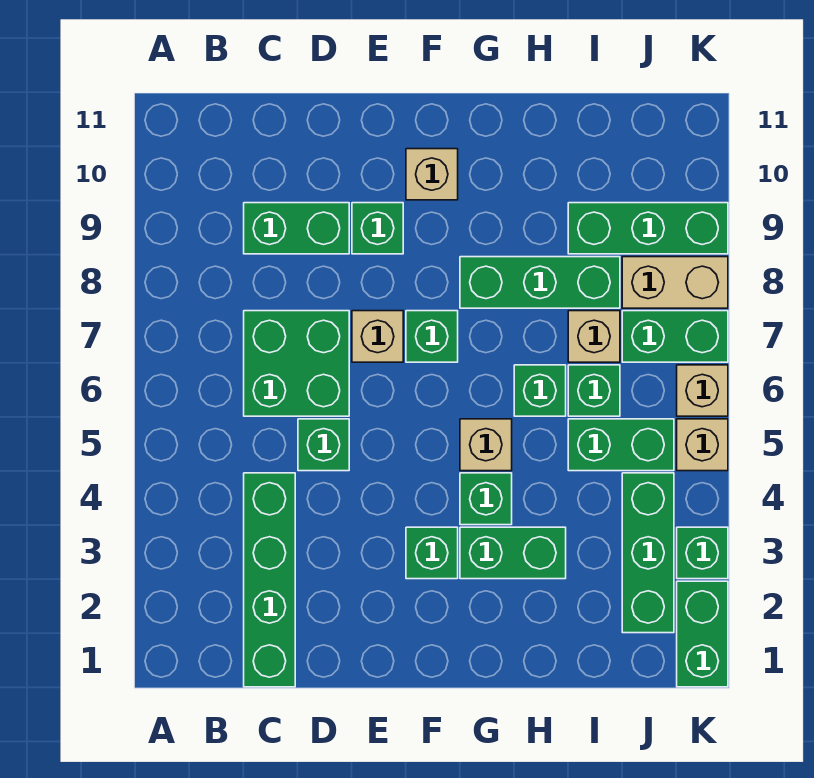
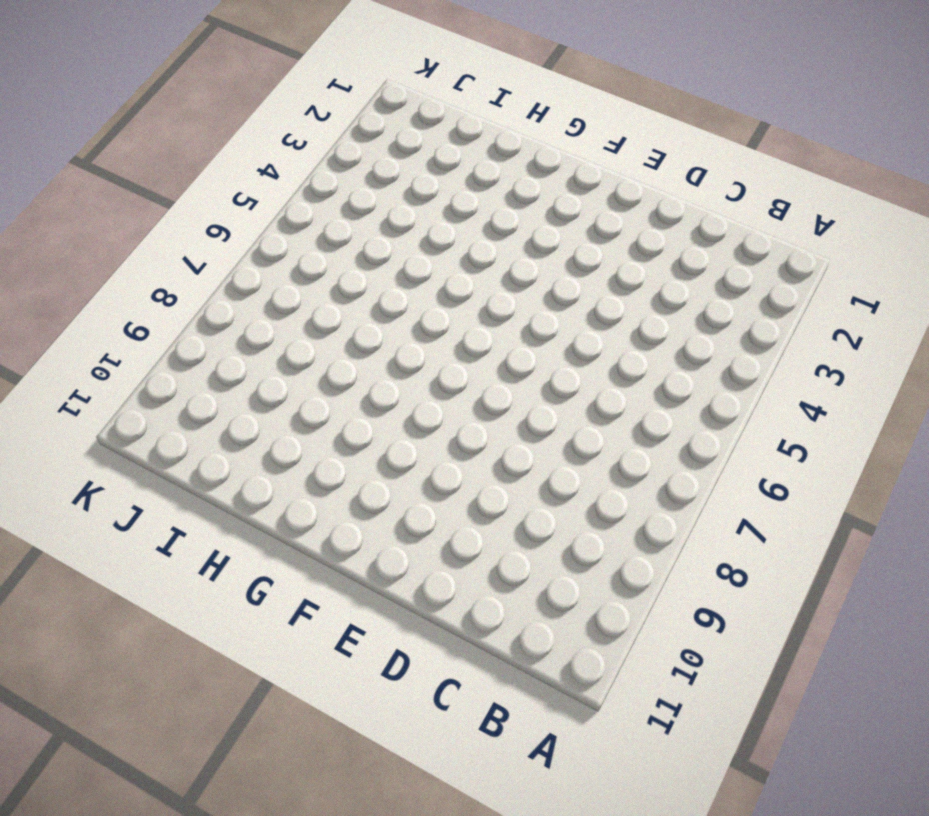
none -> green brick C1:C4 level 1
none -> green brick C6:D7 level 1
none -> green brick C9:D9 level 1

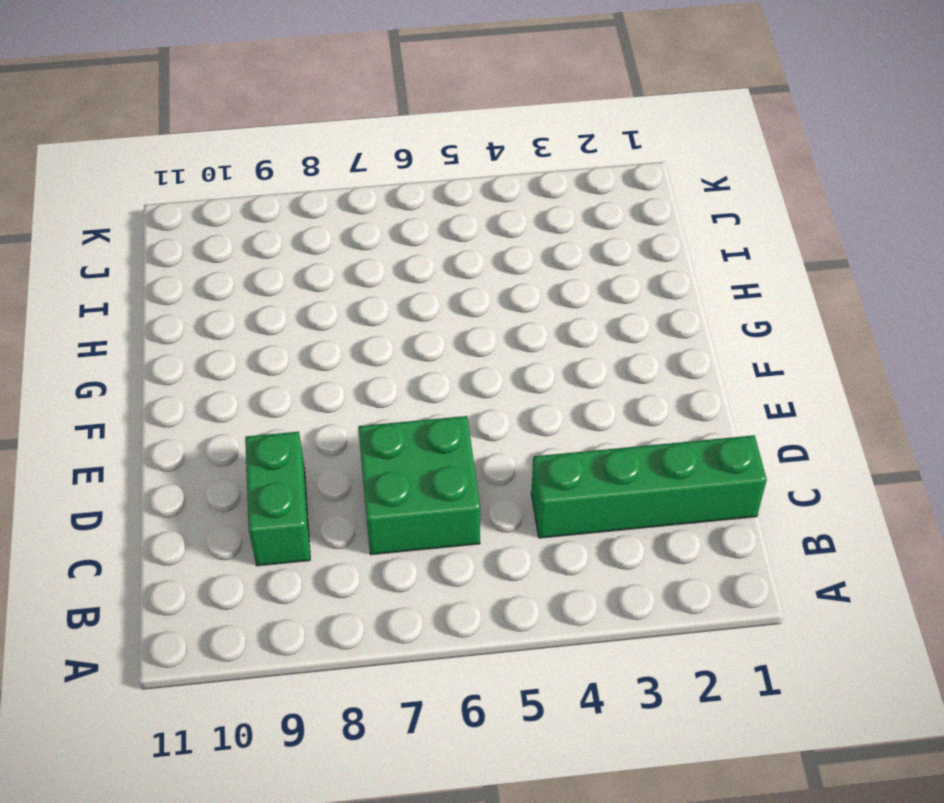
none -> green brick D5 level 1
none -> tan brick E7 level 1
none -> green brick E9 level 1

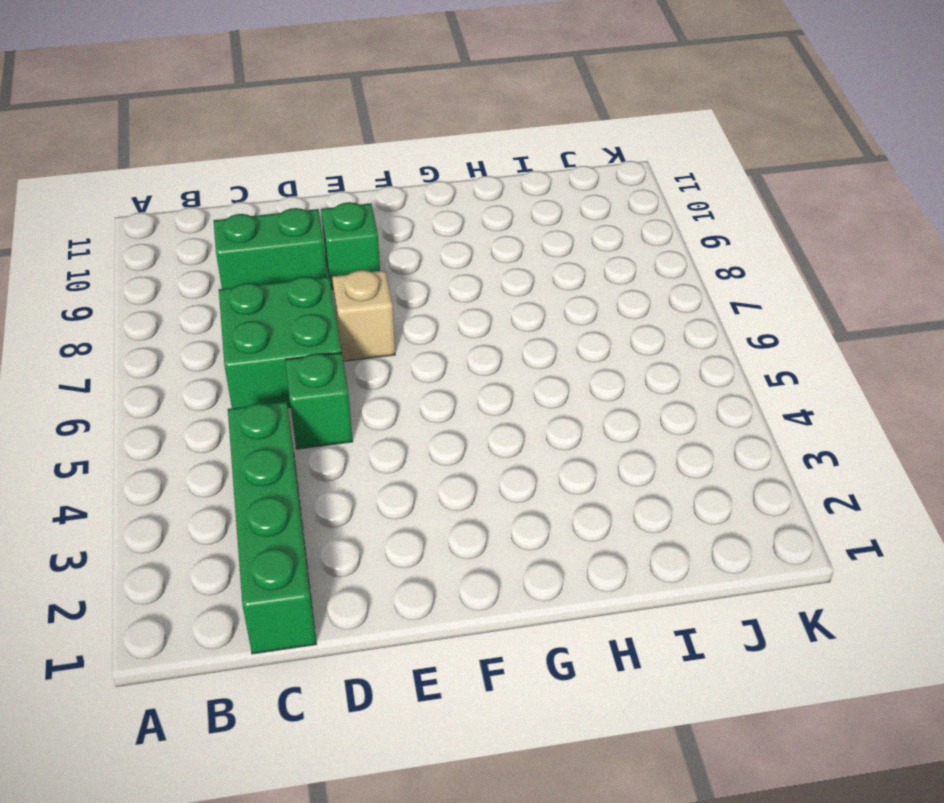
none -> green brick F3 level 1
none -> green brick F7 level 1
none -> tan brick F10 level 1

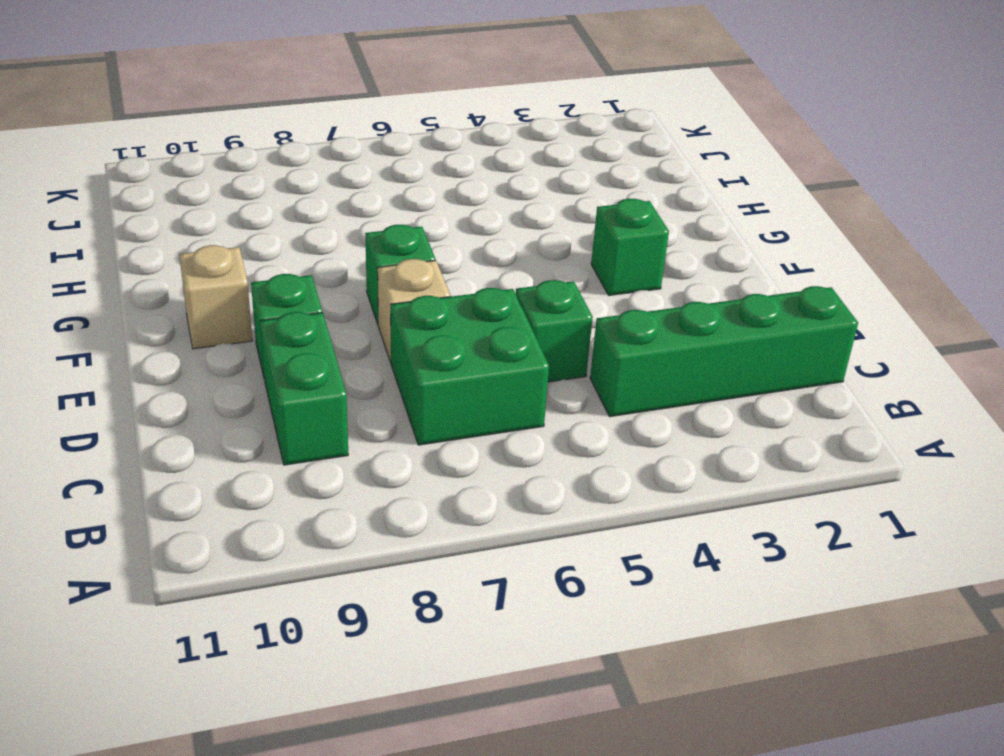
none -> green brick G3:H3 level 1
none -> green brick G4 level 1
none -> tan brick G5 level 1

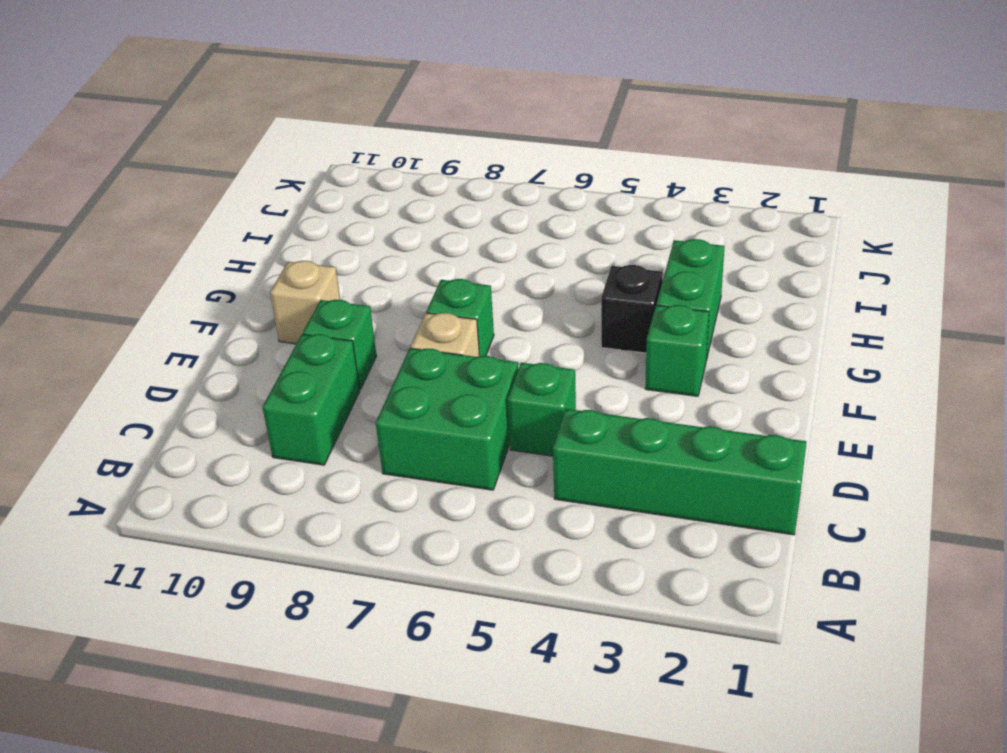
black brick G4 level 1 -> green brick G4 level 1
none -> tan brick G5 level 1
none -> green brick G8:I8 level 1
none -> green brick H6 level 1

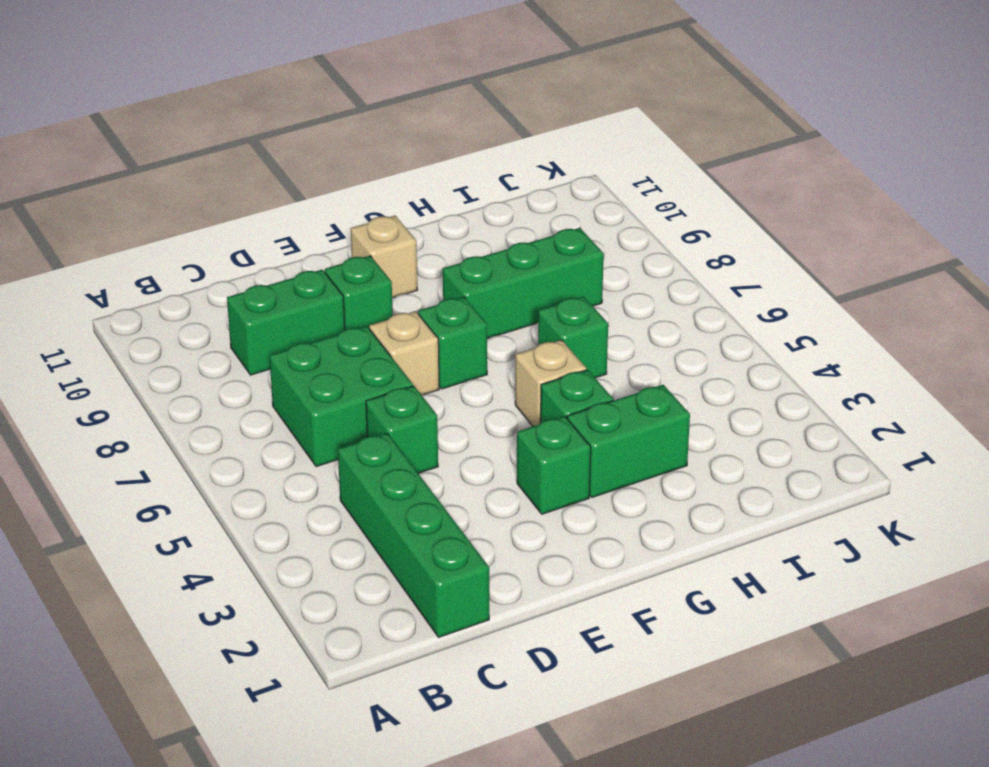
none -> green brick I5:J5 level 1
none -> green brick I6 level 1
none -> tan brick I7 level 1

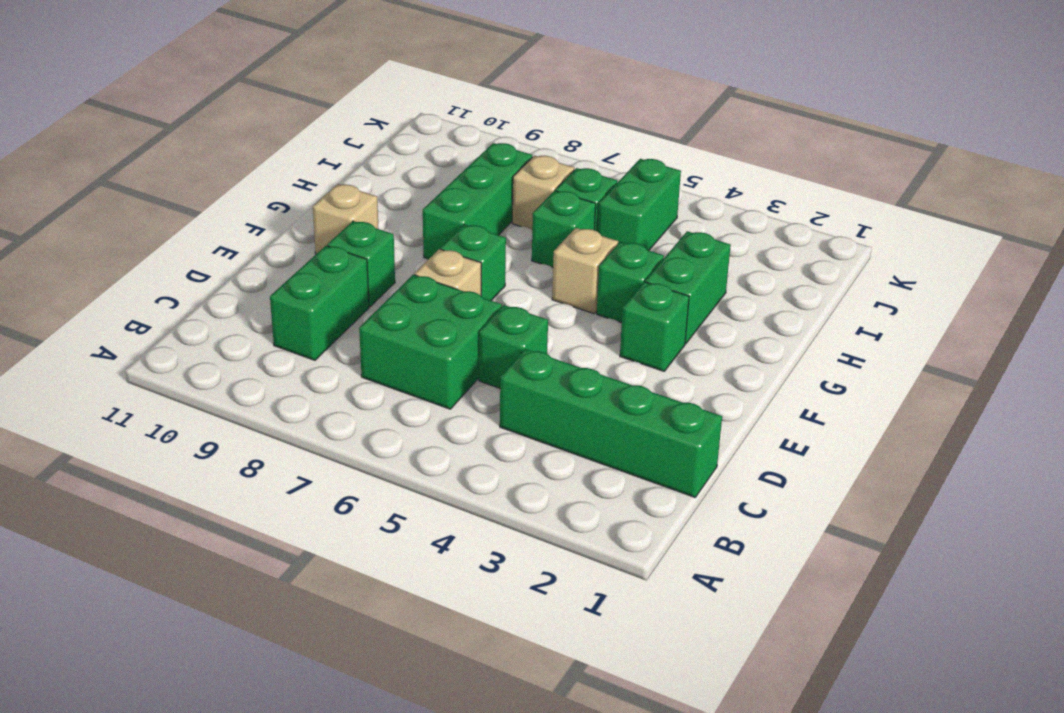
none -> green brick I9:K9 level 1
none -> green brick J2:J4 level 1
none -> green brick J7:K7 level 1

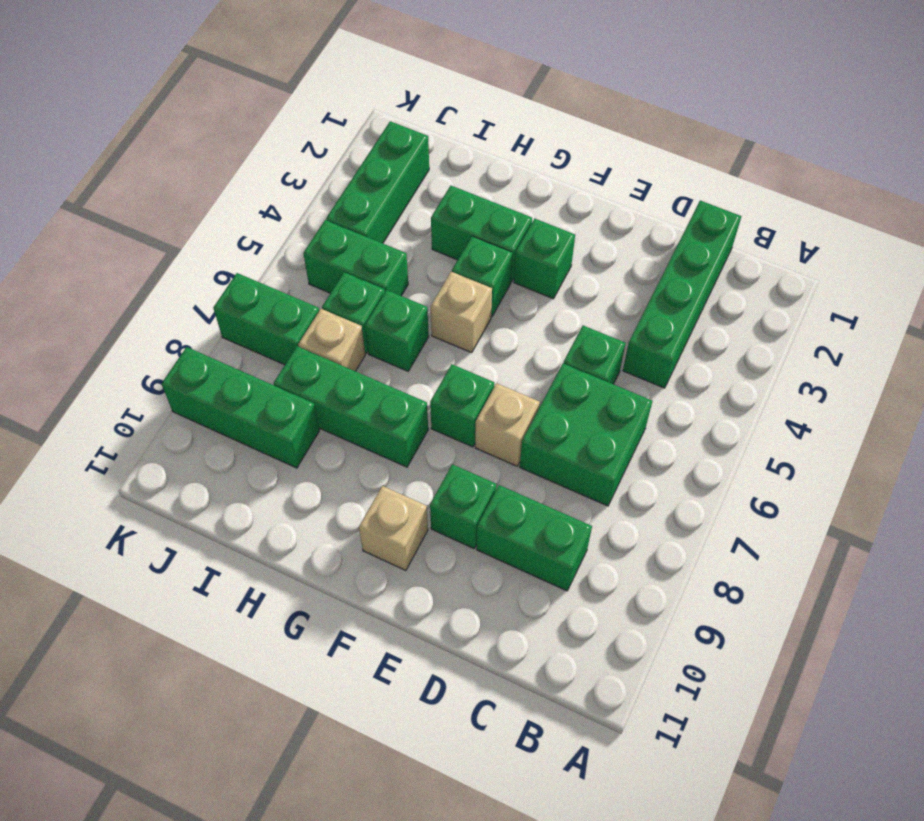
none -> tan brick J8:K8 level 1
none -> green brick K1:K2 level 1
none -> green brick K3 level 1

